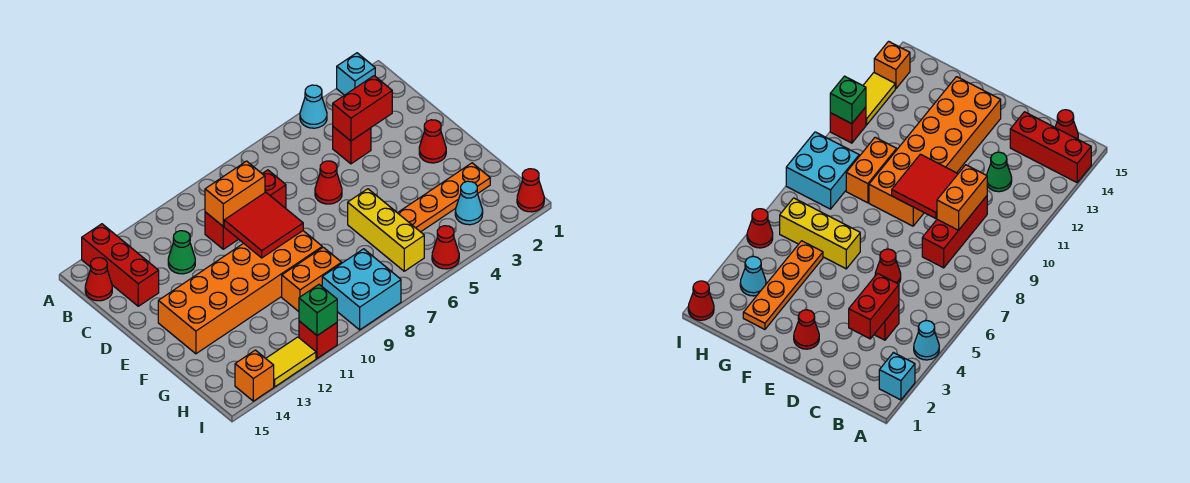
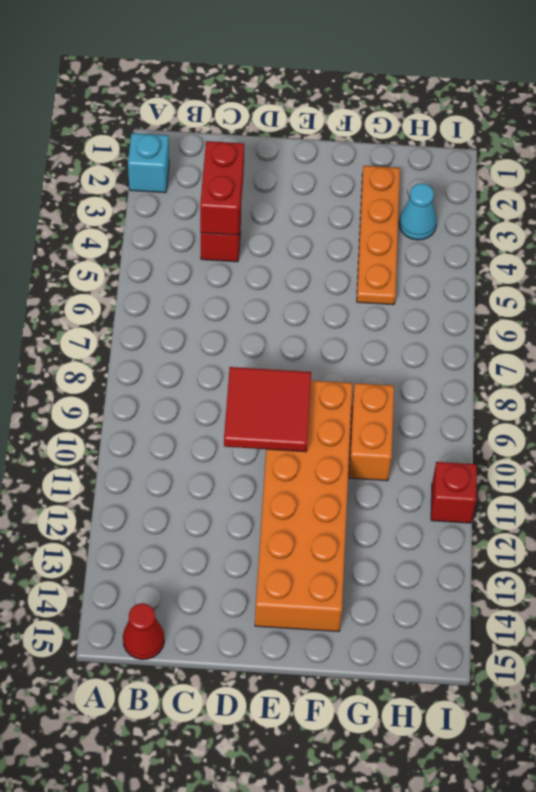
none -> cyan cone A4 level 1
none -> red brick A14:C14 level 1
none -> red brick C8:C10 level 1

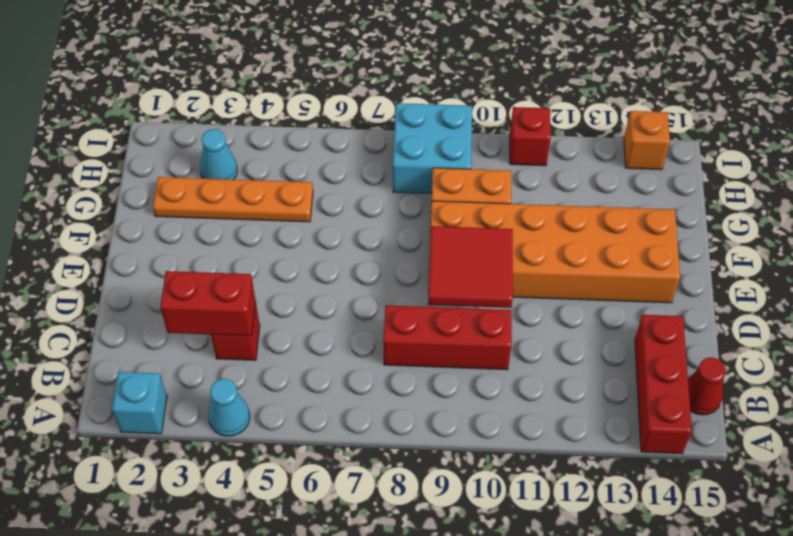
none -> green cone C12 level 1
none -> red cone D6 level 1
none -> red cone E2 level 1

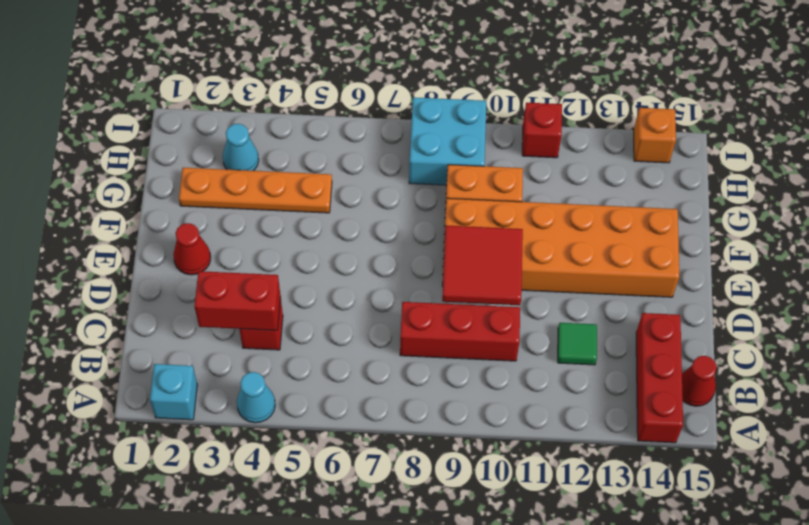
green tile C12 level 1 -> green cone C12 level 1
none -> red cone D6 level 1
none -> yellow brick F6:H6 level 1
none -> red cone I1 level 1

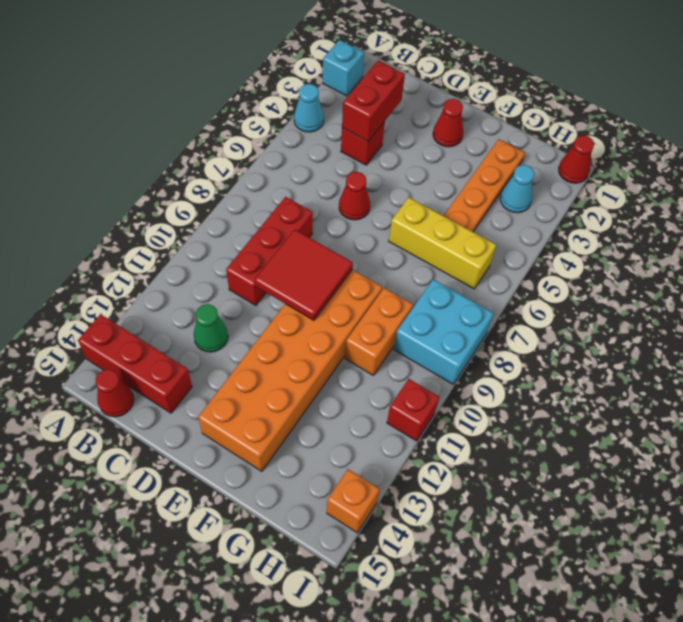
none -> red cone I5 level 1
none -> yellow tile I12:I13 level 1
none -> orange brick C9:C10 level 2

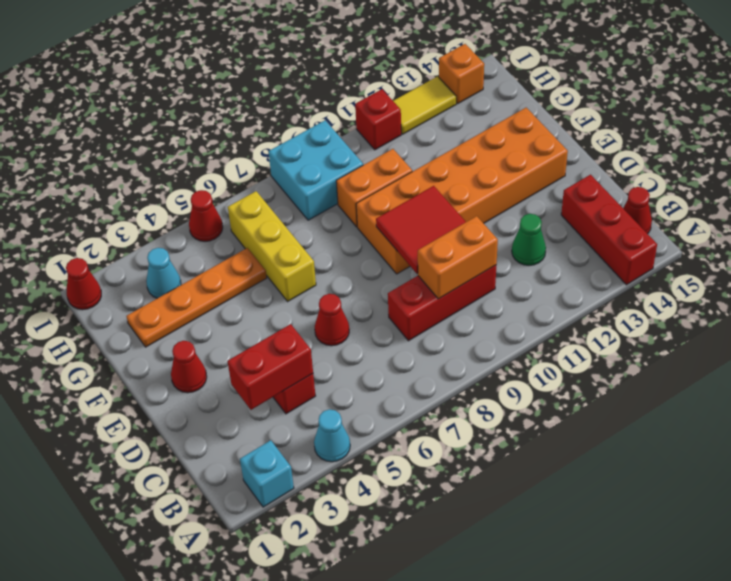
none -> green brick I11 level 2

